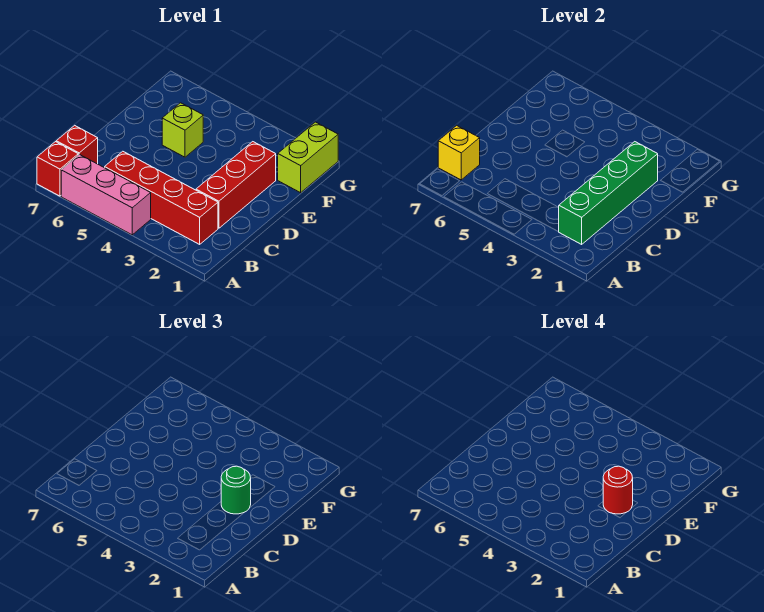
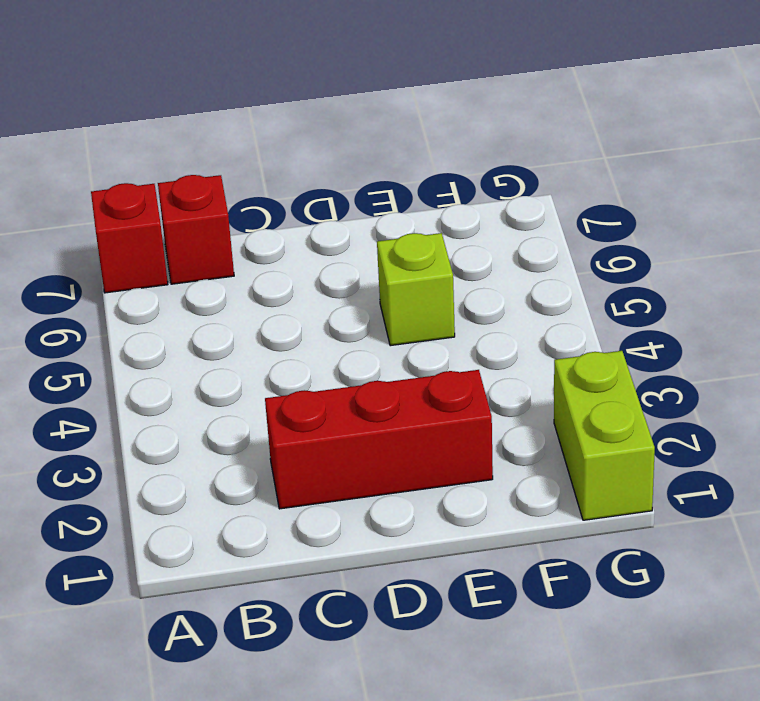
lime brick G1:G2 level 1 -> lime brick F1:G1 level 1
none -> pink brick A4:A6 level 1
none -> red brick B2:B5 level 1

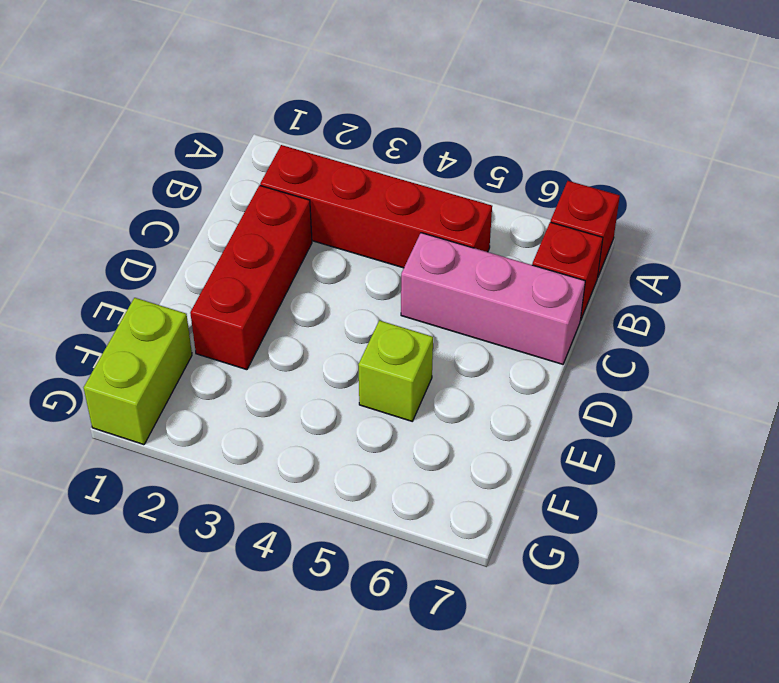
pink brick C5:C7 level 1 -> pink brick A4:A6 level 1
none -> green brick B2:E2 level 2
none -> yellow brick B7 level 2

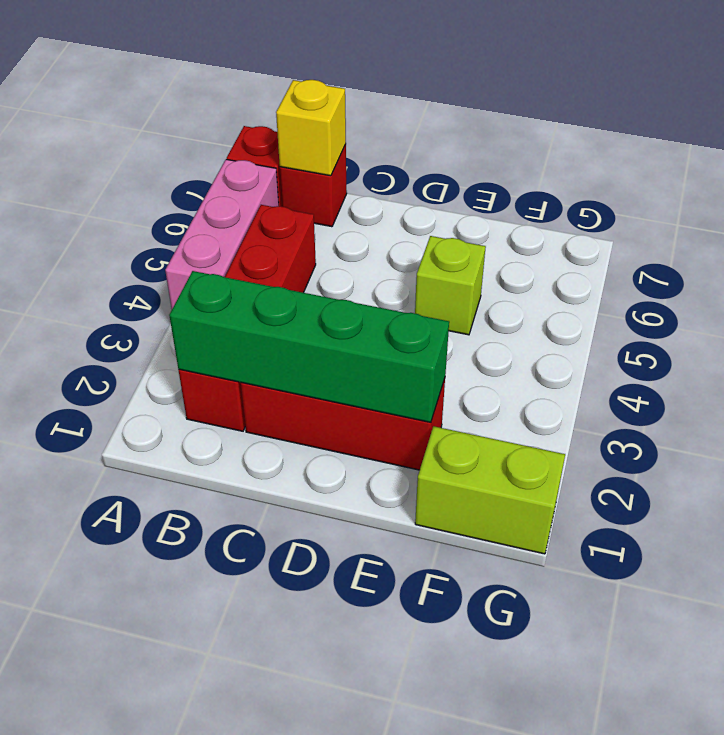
none -> green round brick D2 level 3
none -> red round brick D2 level 4

